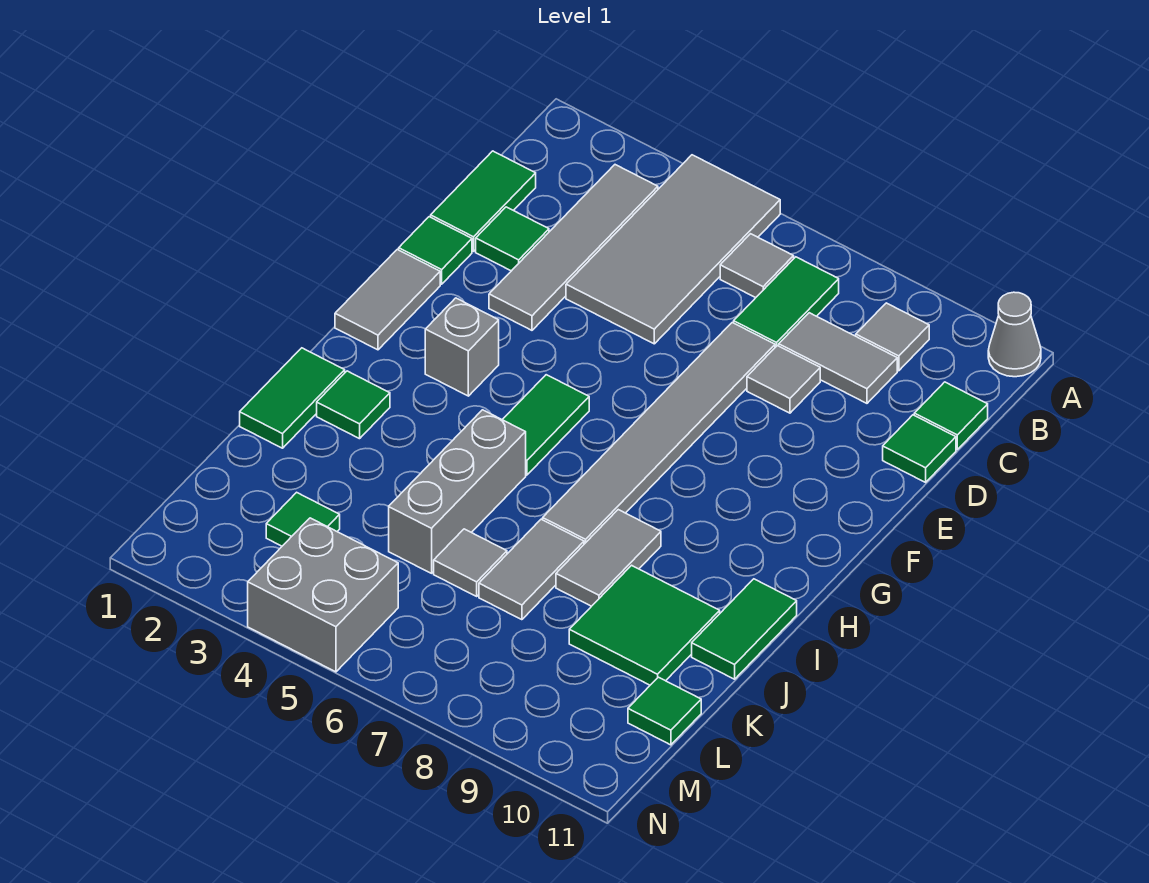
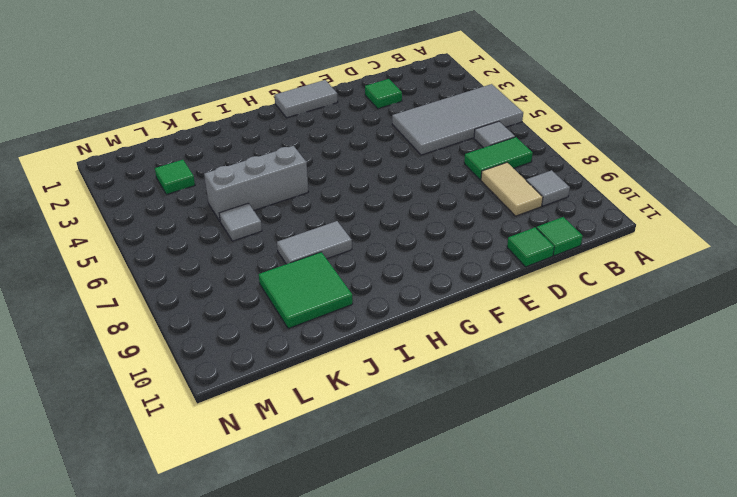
tan tile C8:C9 level 1 -> grey tile C8:C9 level 1
none -> grey cone A11 level 1
none -> grey tile B3:E3 level 1
none -> green tile C1:D1 level 1

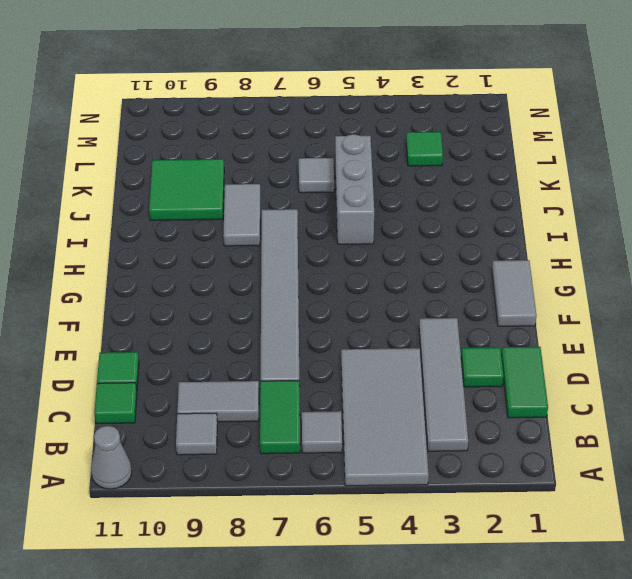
none -> grey tile D8 level 1
none -> green tile E1 level 1
none -> grey brick G3 level 1

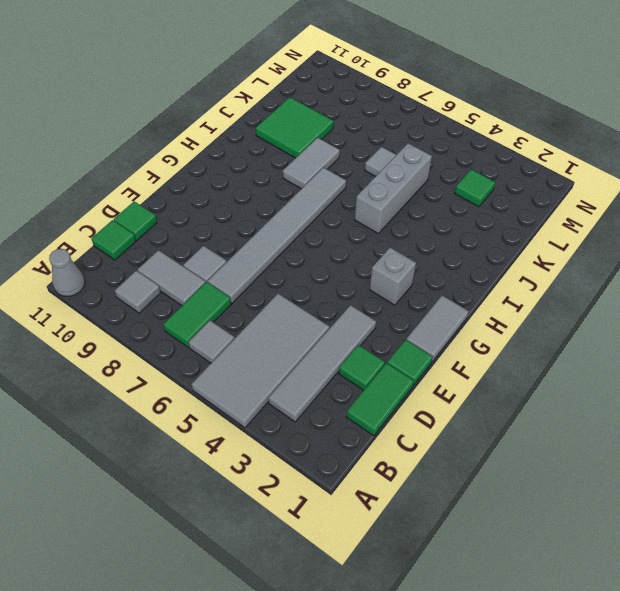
none -> green tile G5:H5 level 1
none -> green tile I1:J1 level 1
none -> green tile I2 level 1

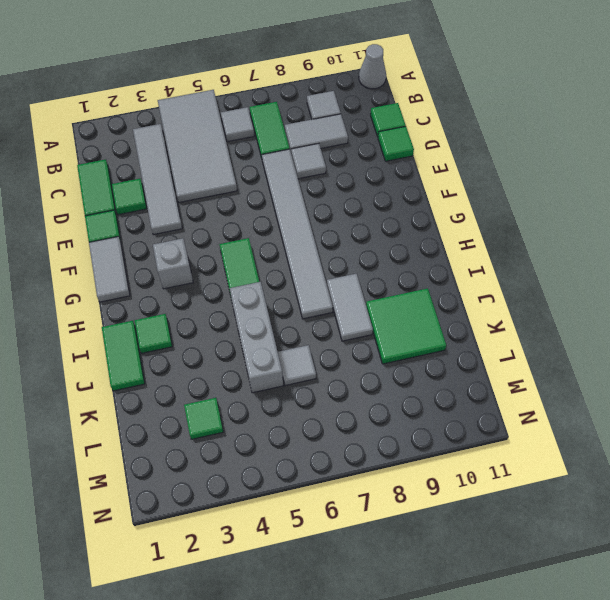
none -> green tile I11:J11 level 1
none -> grey tile J7:K7 level 1
none -> green tile L11 level 1

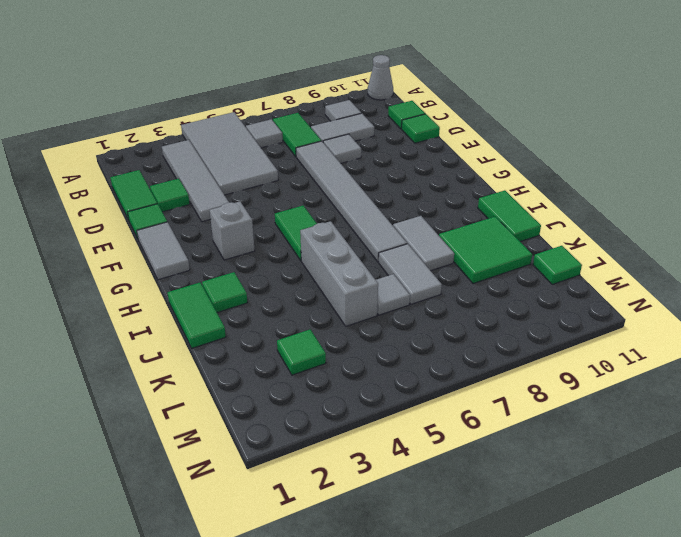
none -> grey brick M4:N5 level 1

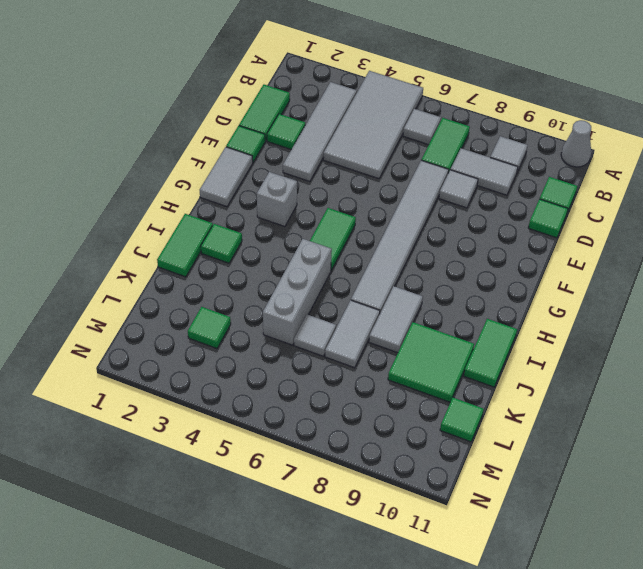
none -> grey brick M4:N5 level 1

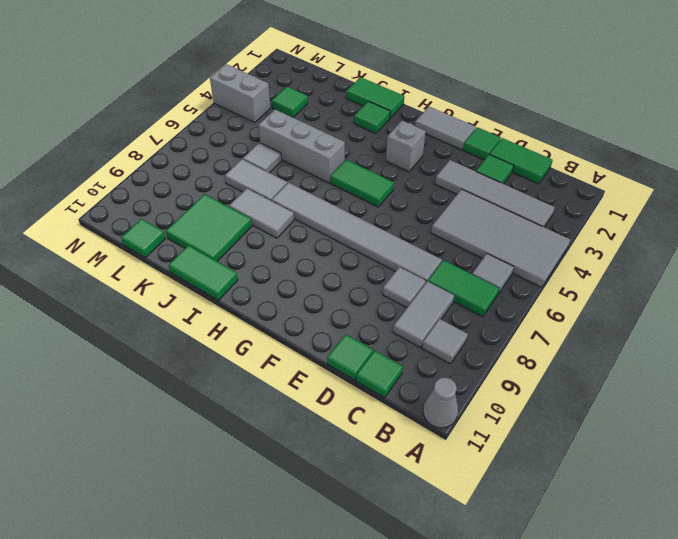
grey brick M4:N4 level 1 -> grey brick M4:N5 level 1

